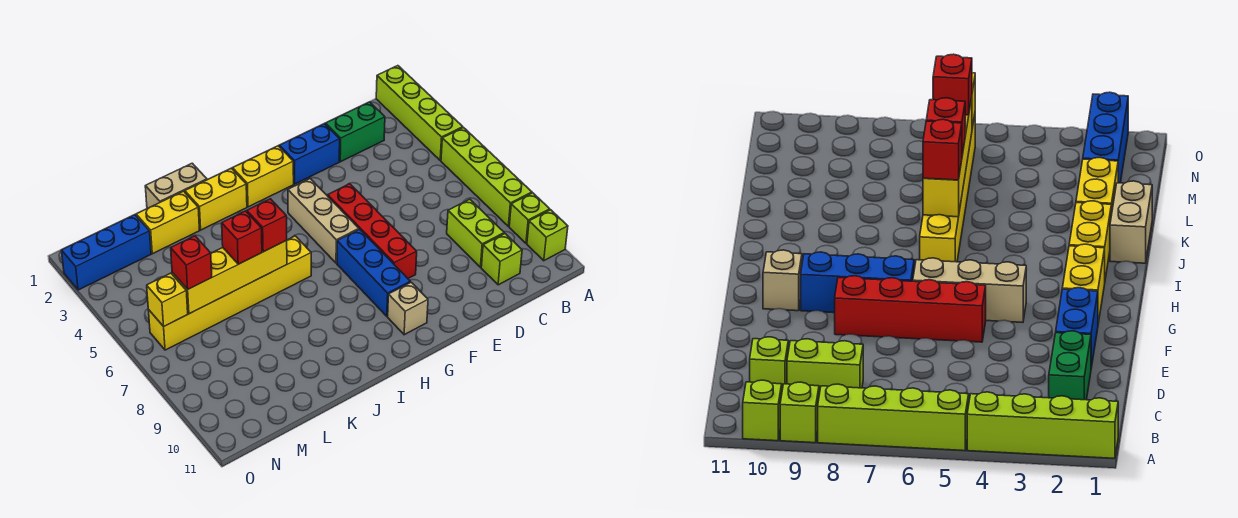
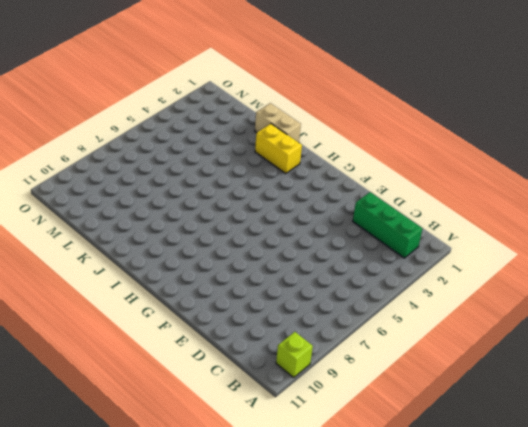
green brick B2:D2 level 1 -> green brick C2:D2 level 1
none -> lime brick A1:A4 level 1
none -> lime brick A5:A8 level 1
none -> lime brick A9 level 1

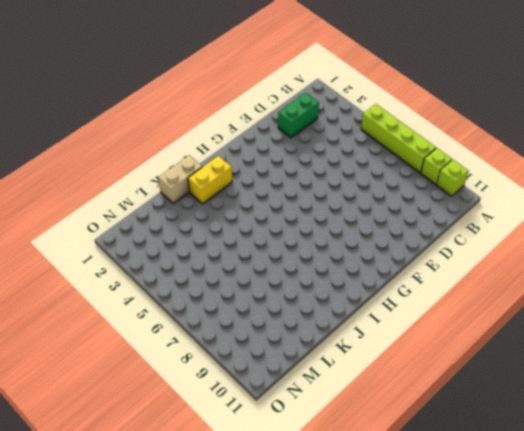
none -> lime brick A1:A4 level 1
none -> lime brick C8:C9 level 1
none -> lime brick C10 level 1

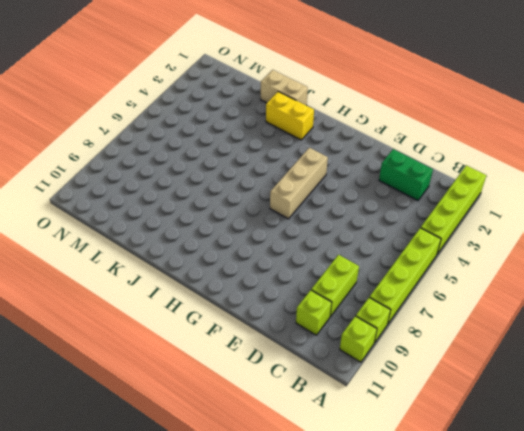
none -> blue brick E2:F2 level 1
none -> red brick F5:F8 level 1
none -> yellow brick G2:H2 level 1

